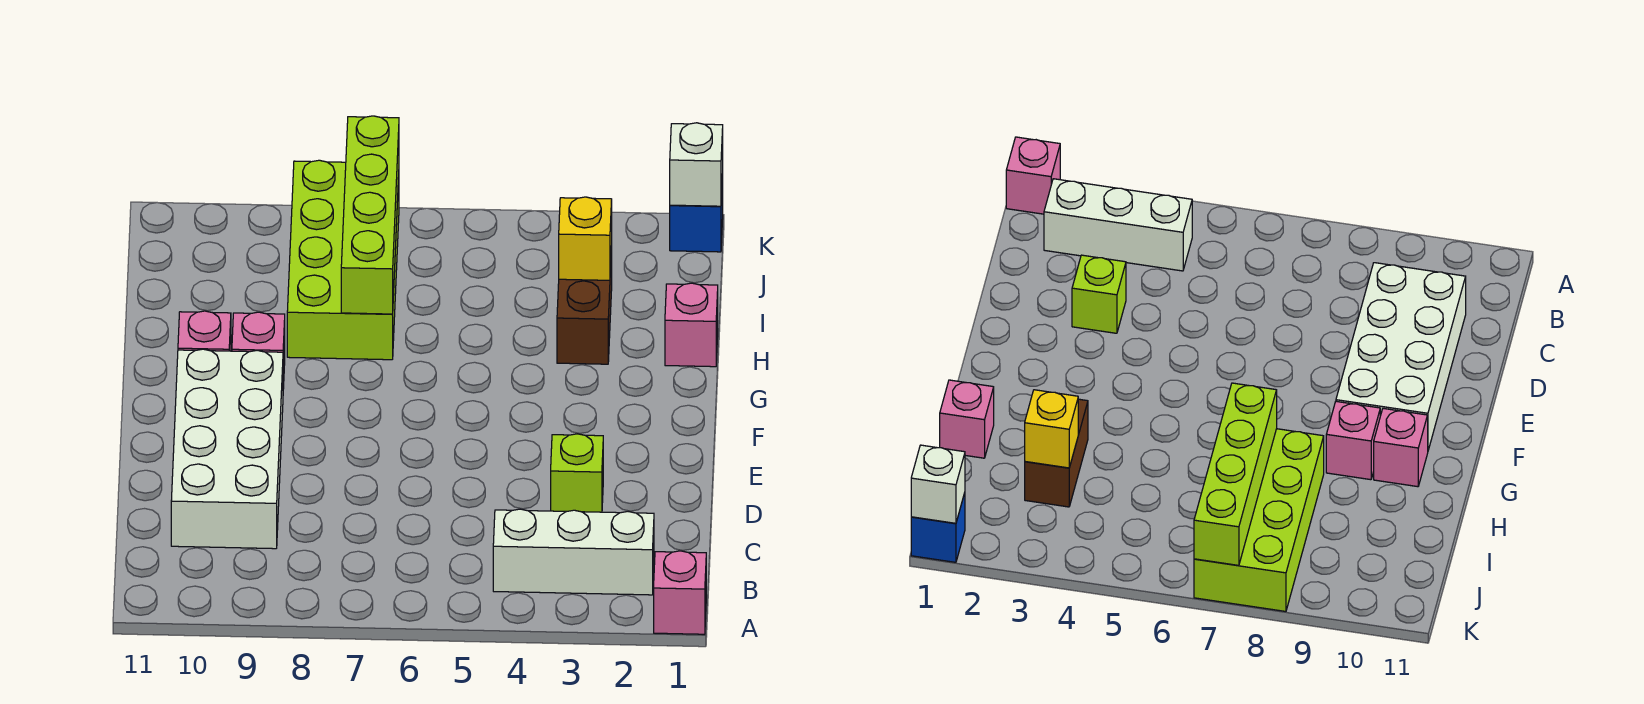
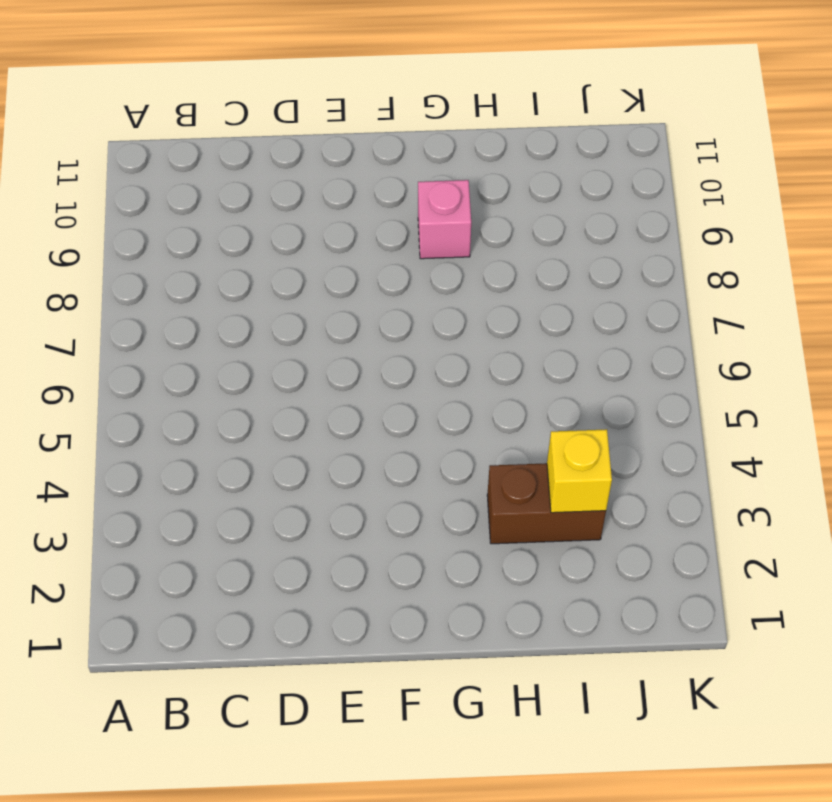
none -> pink brick A1 level 1
none -> white brick B2:B4 level 1
none -> white brick C9:F10 level 1

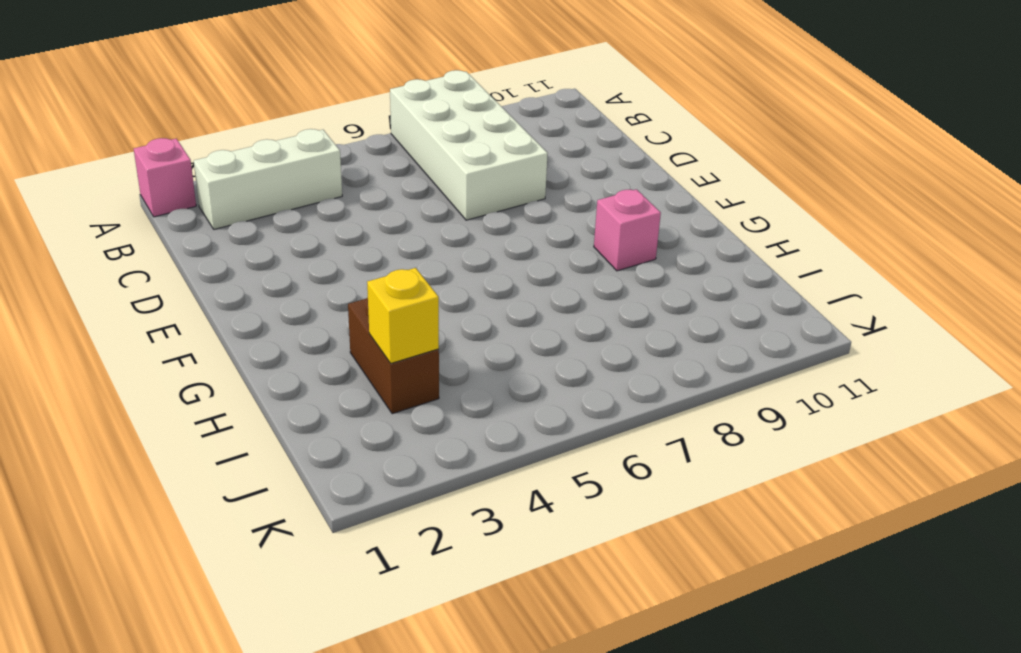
white brick A7:D8 level 1 -> white brick C9:F10 level 1
none -> lime brick D3 level 1
none -> pink brick G10 level 1
none -> pink brick H1 level 1

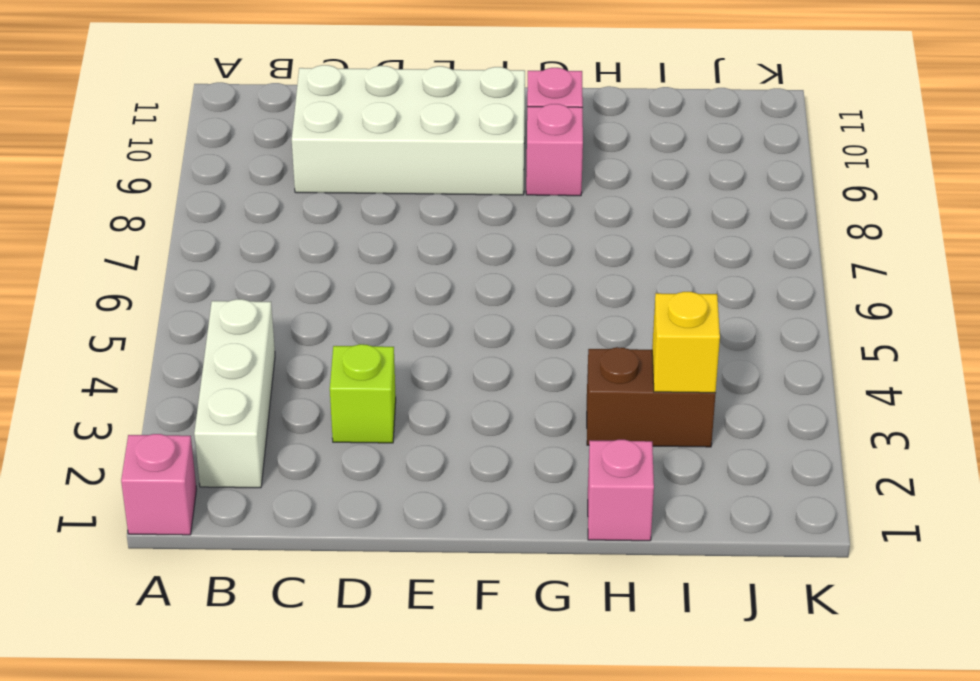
none -> lime brick H7:K8 level 1
none -> blue brick K1 level 1
none -> lime brick H7:K7 level 2

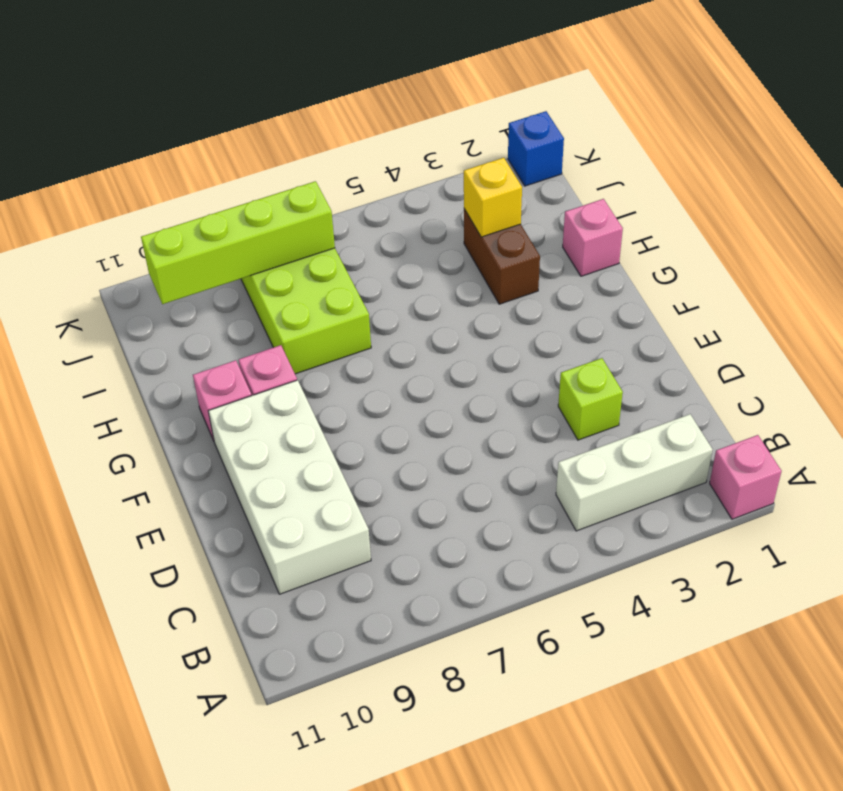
lime brick J7:J10 level 2 -> lime brick H7:K7 level 2
none -> white brick K1 level 2

